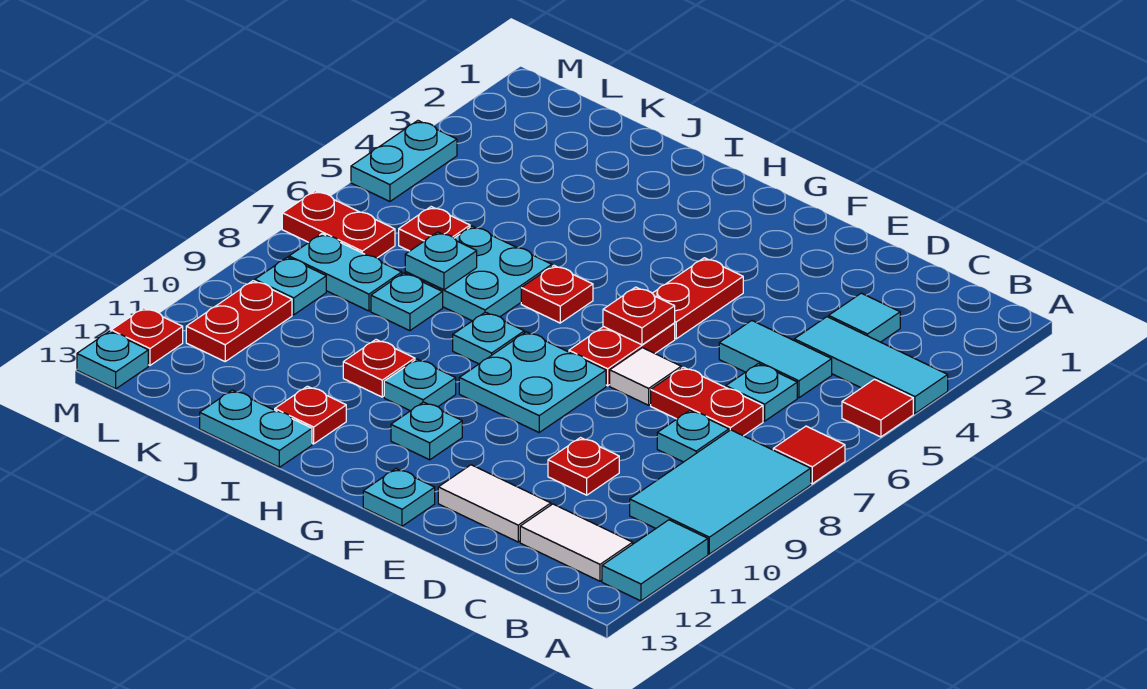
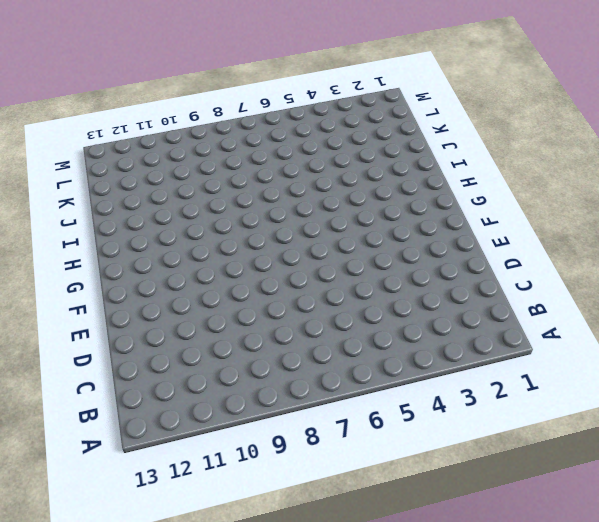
none -> cyan tile A4:C4 level 1
none -> red tile A5 level 1
none -> red tile A7 level 1
none -> cyan tile A8:B10 level 1

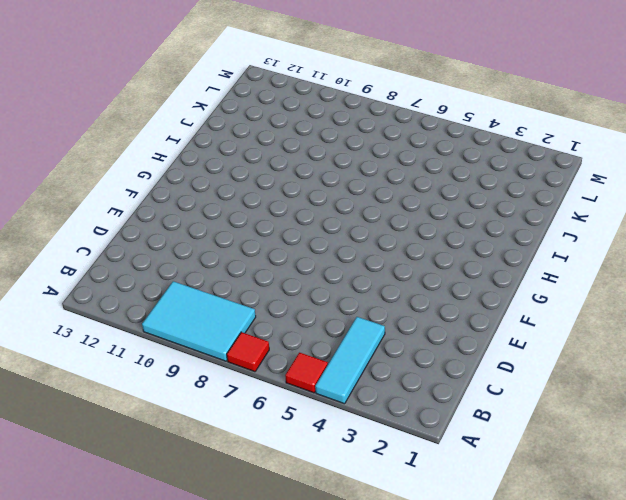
none -> cyan tile A11:A12 level 1
none -> white tile B12:C12 level 1
none -> cyan tile C3 level 1
none -> cyan tile C5:D5 level 1

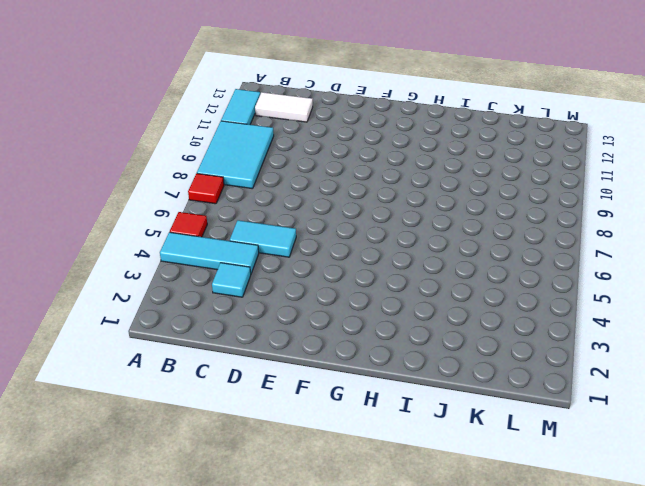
none -> cyan plate C6 level 1
none -> red plate C7:D7 level 1
none -> cyan plate C8 level 1
none -> red plate D10 level 1

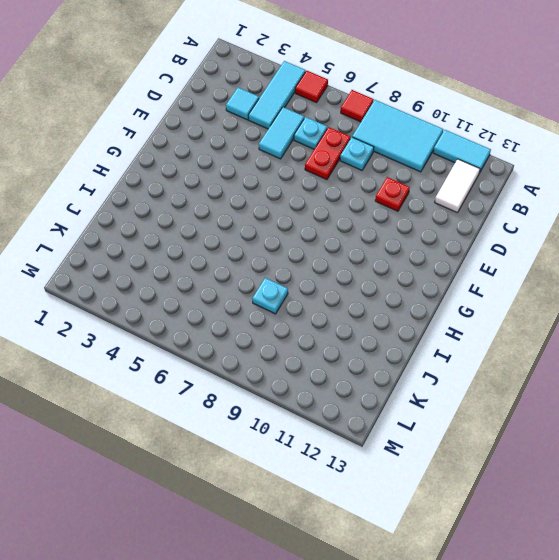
none -> white tile D12:E12 level 1
none -> white tile E7 level 1
none -> red plate F4:F5 level 1
none -> red plate F6:F7 level 1

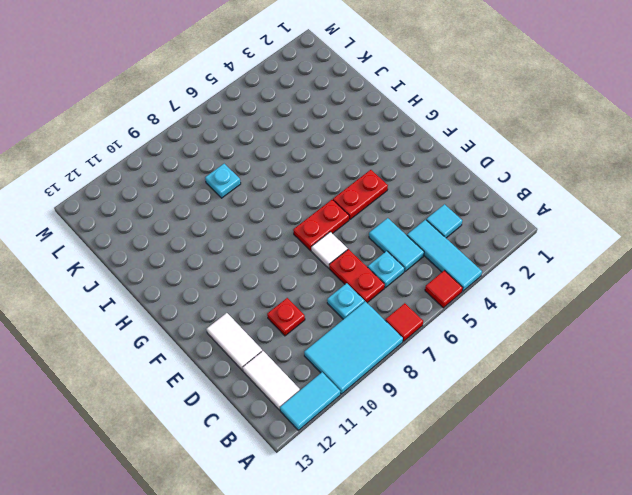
none -> cyan plate F8:G9 level 1
none -> cyan plate F13 level 1
none -> cyan plate G11 level 1
none -> red plate H6 level 1

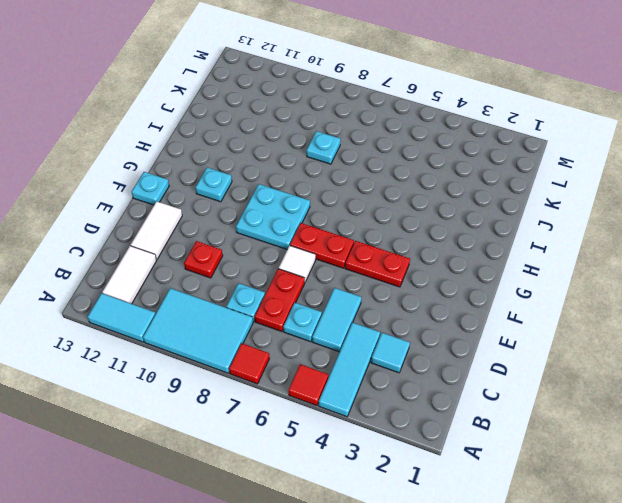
none -> red plate H6 level 1
none -> cyan plate H8 level 1
none -> cyan plate H10 level 1
none -> cyan plate I6:J7 level 1

